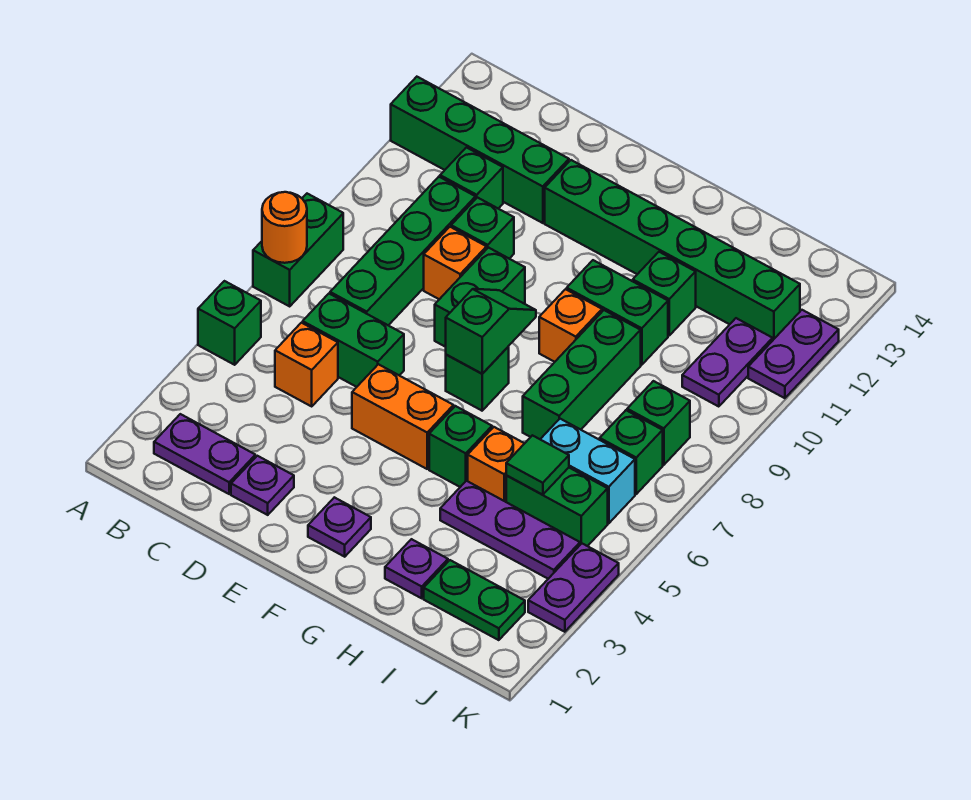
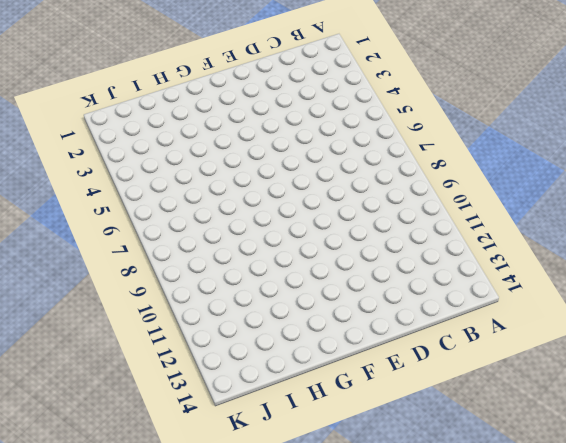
none -> green brick A5 level 1
none -> green brick A7:A8 level 1
none -> green brick A12:D12 level 1
none -> purple plate B2:C2 level 1

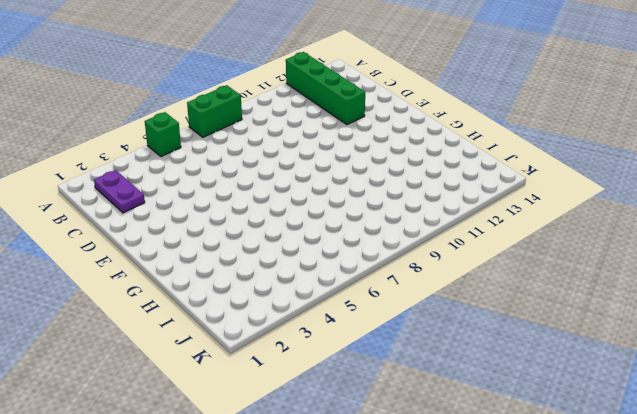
none -> orange brick C5 level 1
none -> green brick C6:D6 level 1
none -> green brick C7:C10 level 1
none -> green brick C11 level 1

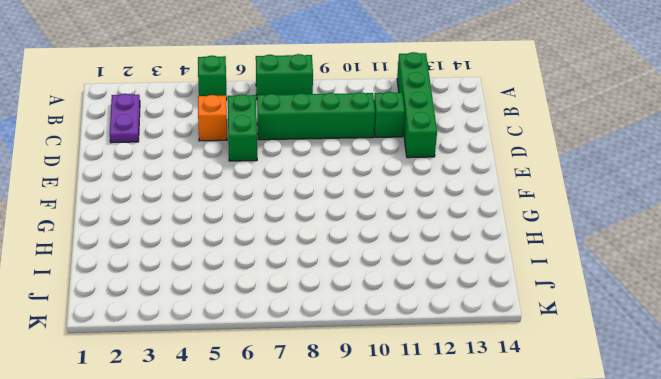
none -> purple plate D2 level 1
none -> orange brick D9 level 1
none -> green brick D10 level 1
none -> orange brick E5:F5 level 1

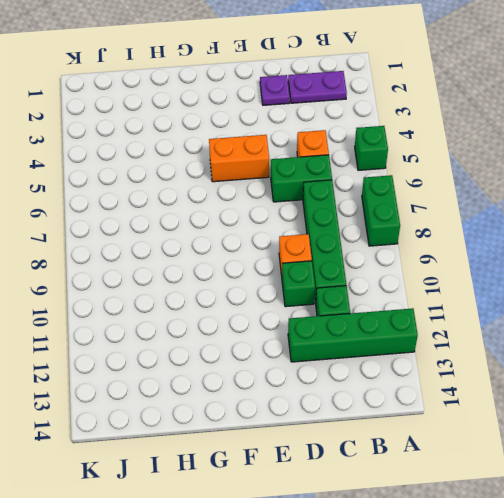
none -> green brick E8:E9 level 1
none -> green brick E12:J12 level 1
none -> purple plate F2 level 1
none -> green brick F7 level 1

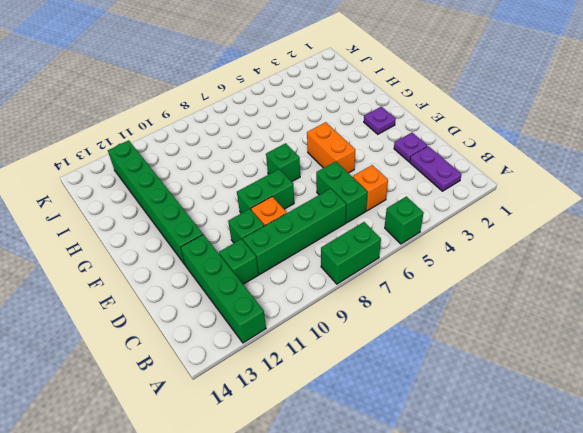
none -> green brick G5 level 1
none -> orange brick G9 level 1
none -> green brick G10:H10 level 1
none -> purple plate H2 level 1

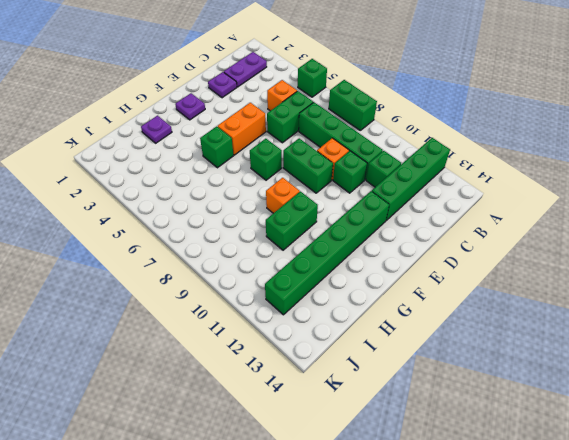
none -> purple plate H4:J4 level 1
none -> orange brick H5 level 1
none -> green brick H7:H9 level 1
none -> green brick H11 level 1

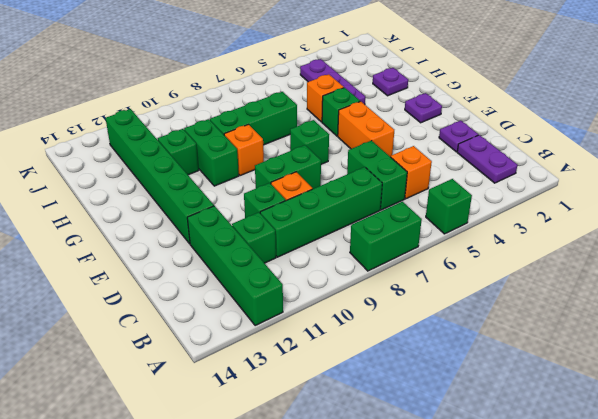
none -> green plate I2:J2 level 1
none -> green brick I5:J5 level 1
none -> cyan brick I6:J6 level 1
none -> green brick J7 level 1

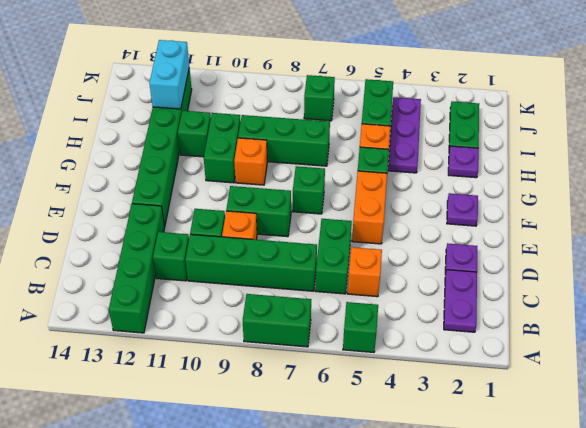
cyan brick I12:J12 level 2 -> cyan brick I6:J6 level 1
none -> green brick J8 level 1
none -> purple plate J10:J11 level 1
none -> purple plate K3:K4 level 1
none -> purple plate K11:K12 level 1

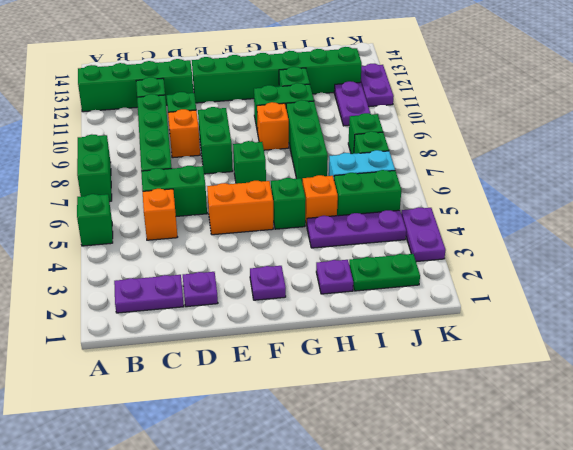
none -> orange round brick A7 level 2
none -> green slope F7:F8 level 2 top 7
none -> green tile I5 level 2

